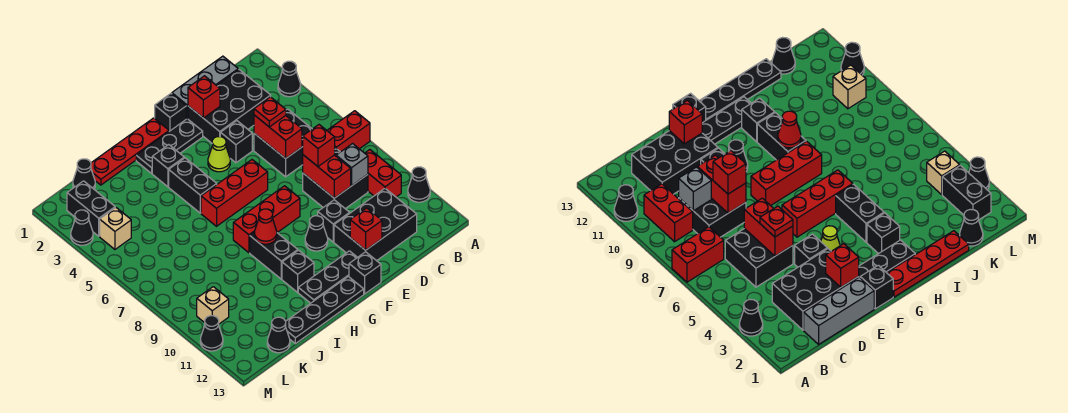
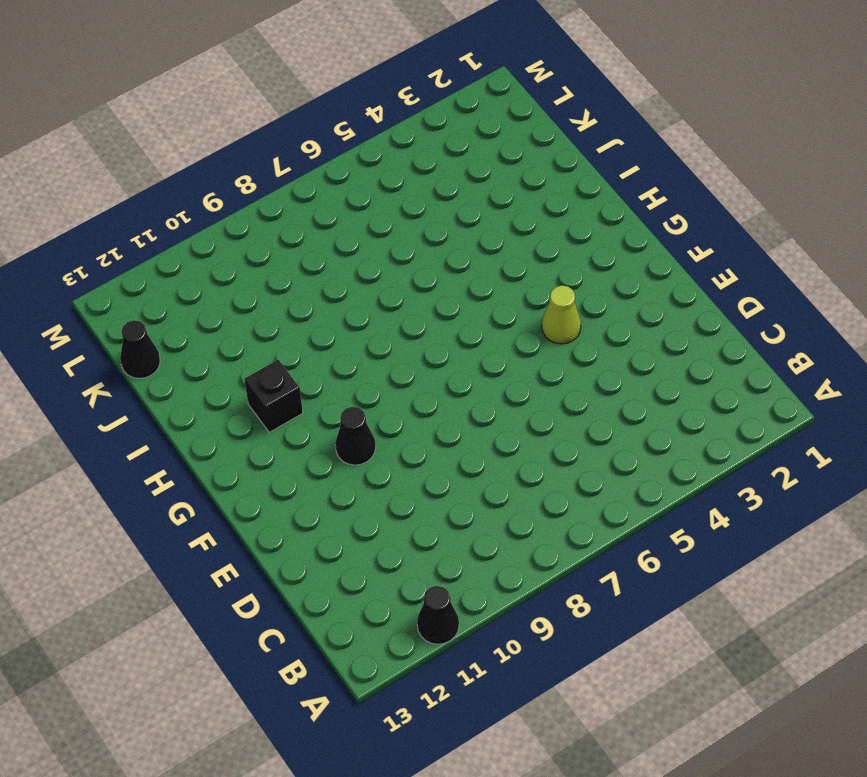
none -> black cone A3 level 1
none -> red brick A7:B7 level 1
none -> red brick B9:B10 level 1
none -> grey brick C1:E1 level 1

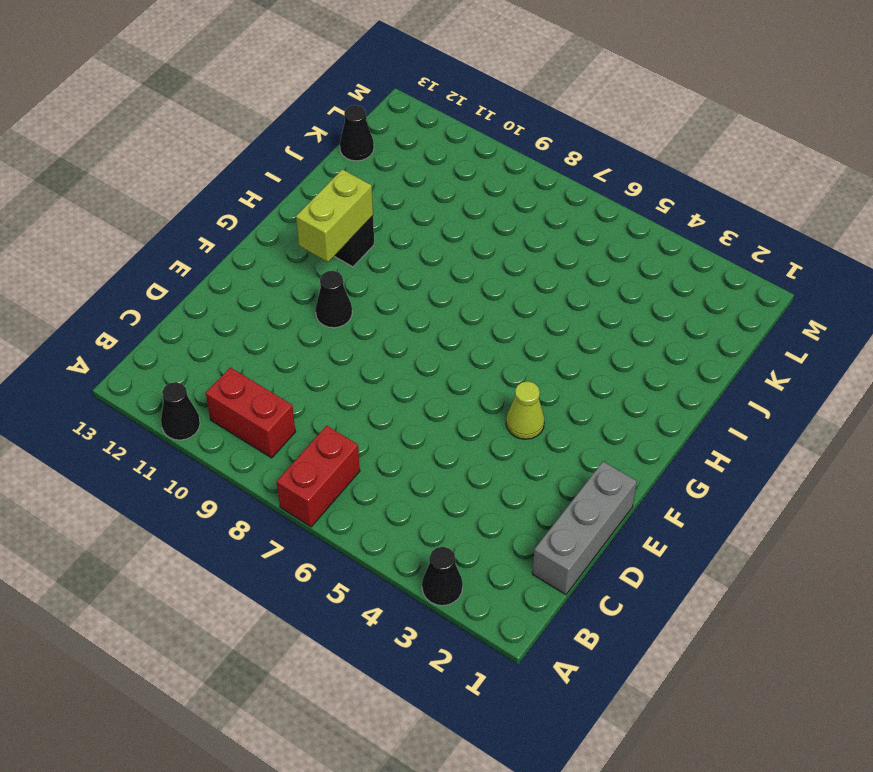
lime brick G11:H11 level 2 -> none
none -> black brick C2:E3 level 1
none -> black brick C5:D6 level 1
none -> black brick C8:D9 level 1
none -> black brick C11:E12 level 1

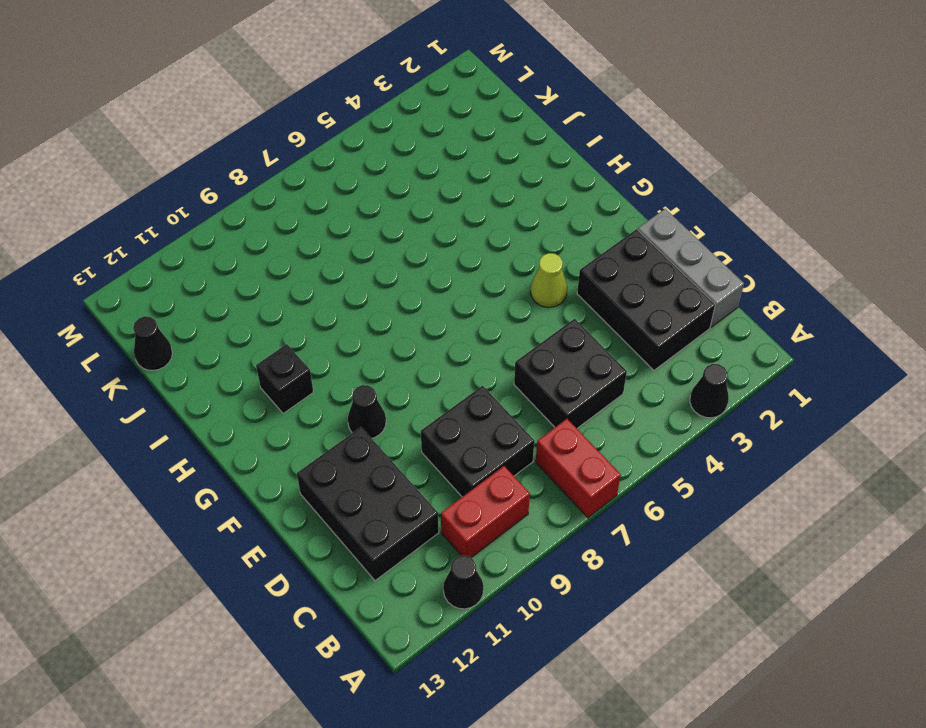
none -> black brick E4 level 1
none -> black brick E10 level 1
none -> black brick F1 level 1
none -> black plate F2:H2 level 1

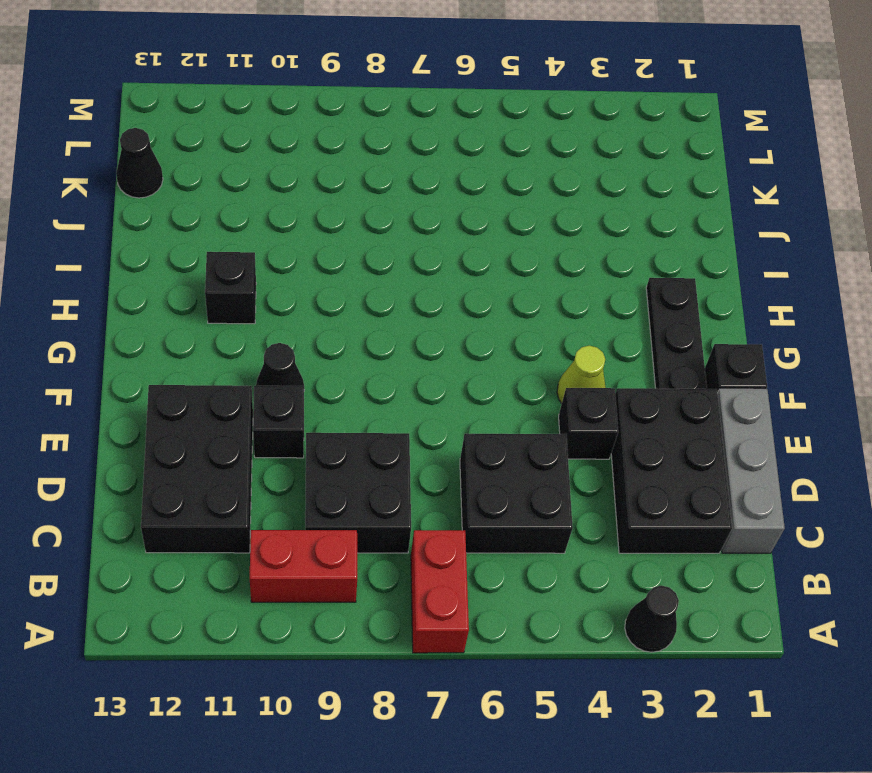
none -> black cone A11 level 1
none -> red brick F6:H6 level 1
none -> red brick F8:H8 level 1
none -> black plate F12:H12 level 1

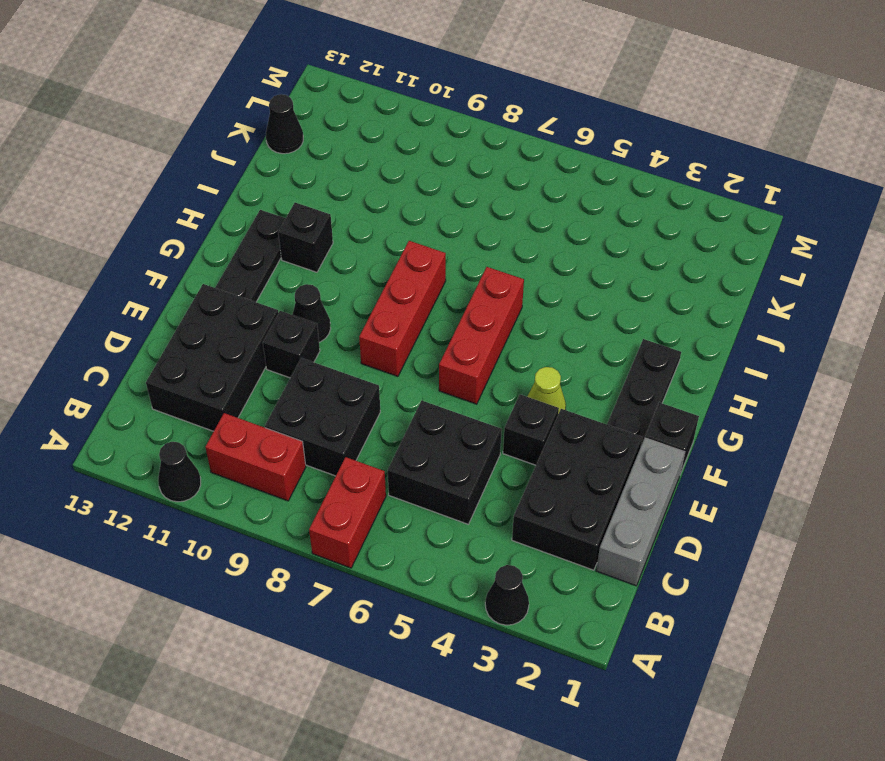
none -> black brick F13 level 1
none -> red plate G1:J1 level 1
none -> black plate G13:J13 level 1
none -> black brick H3 level 1

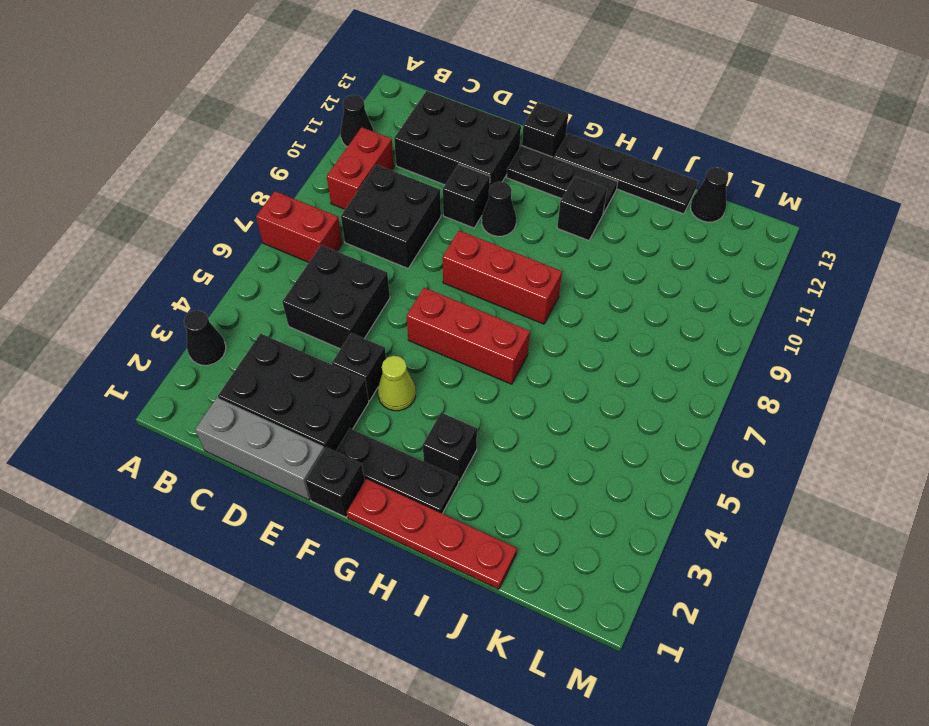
none -> black brick H4:H5 level 1
none -> black brick H9:H10 level 1
none -> black cone K1 level 1
none -> black brick L2:L3 level 1

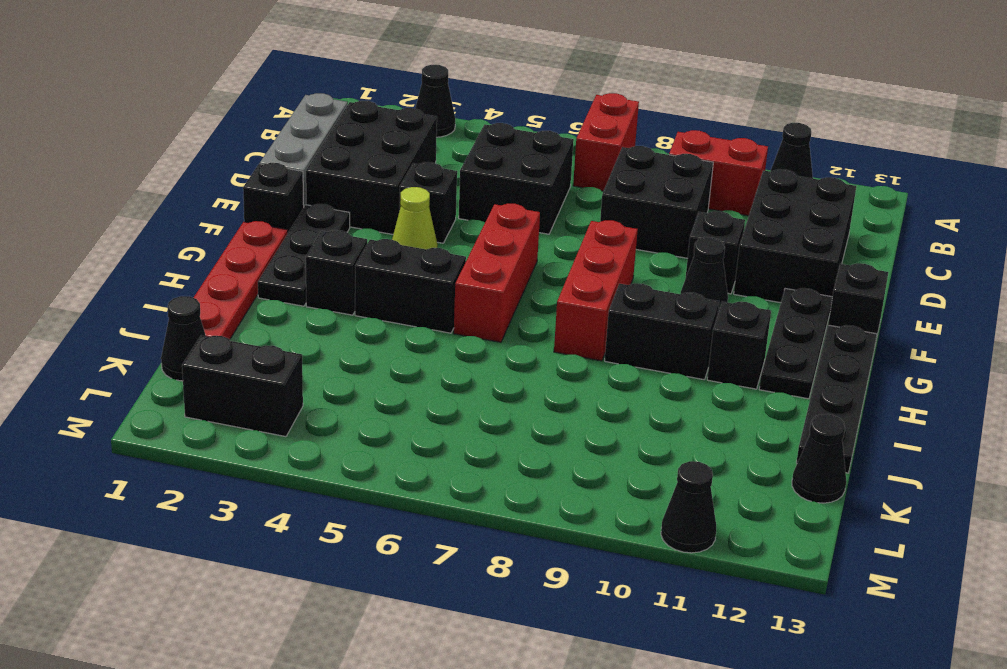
none -> tan brick L4 level 1
none -> tan brick L10 level 1
none -> black cone M3 level 1
none -> grey brick C9 level 2

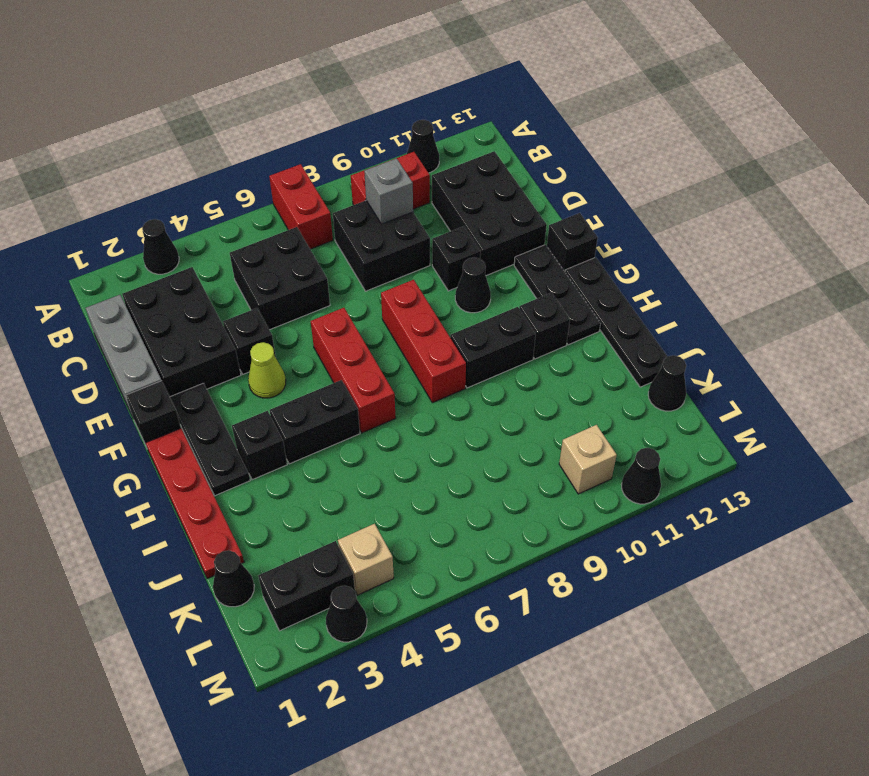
none -> red brick D5:D6 level 2
none -> red brick D8:D9 level 2
none -> red brick E2 level 2
none -> red brick E12 level 2

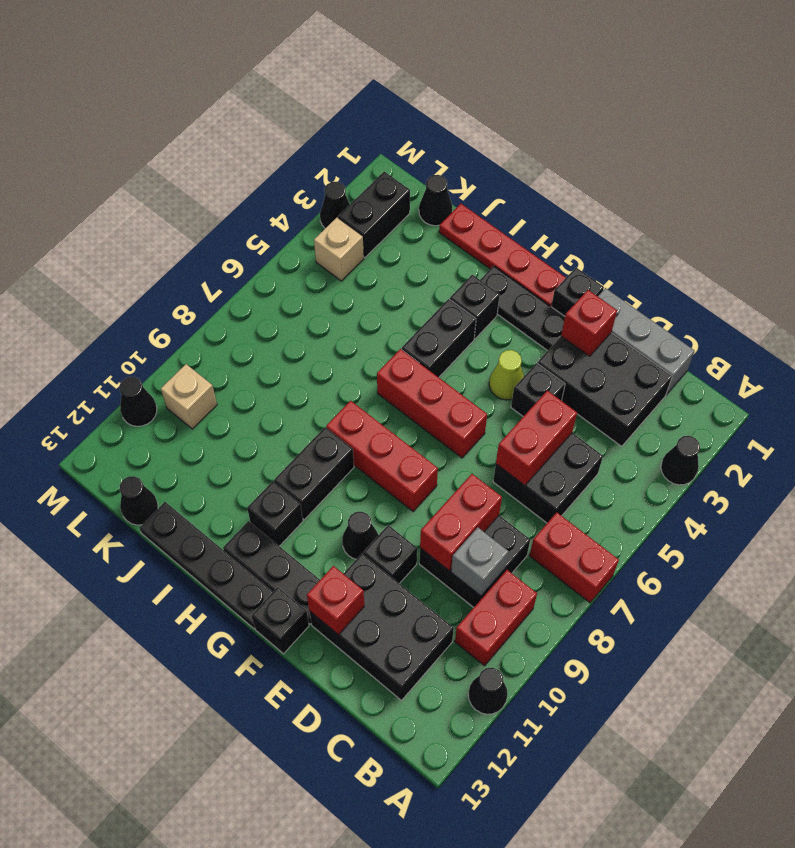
none -> red cone H9 level 2
none -> red plate D5 level 3
none -> red brick D8 level 3

